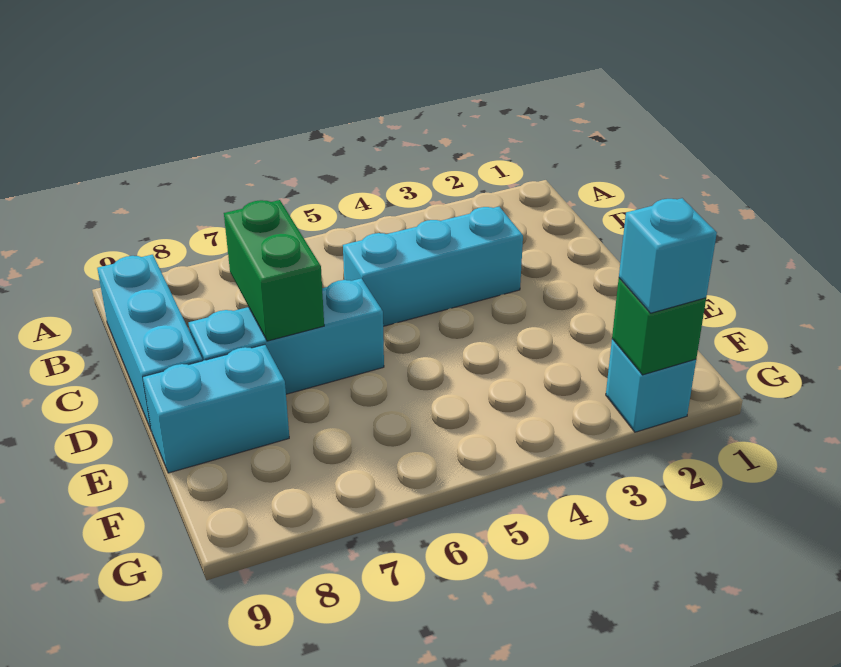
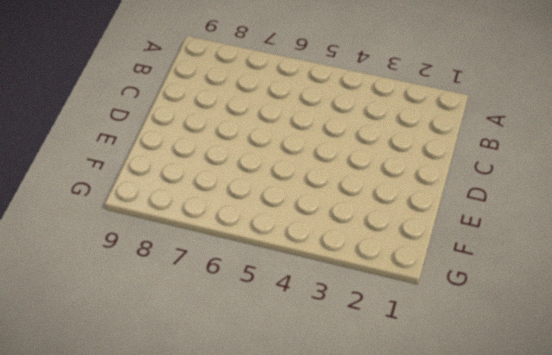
none -> cyan brick B9:D9 level 1
none -> cyan brick C3:C5 level 1

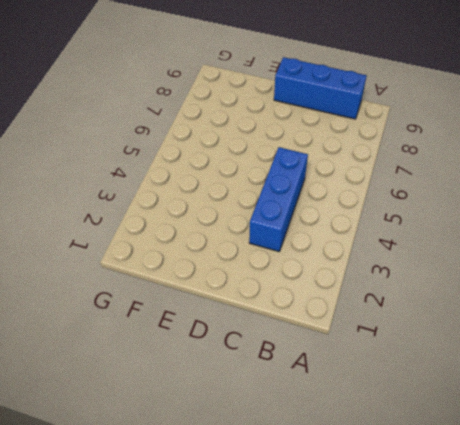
blue brick B9:D9 level 1 -> cyan brick B9:D9 level 1
blue brick C3:C5 level 1 -> cyan brick C3:C5 level 1
none -> cyan brick D6:D8 level 1
none -> cyan brick E8:E9 level 1

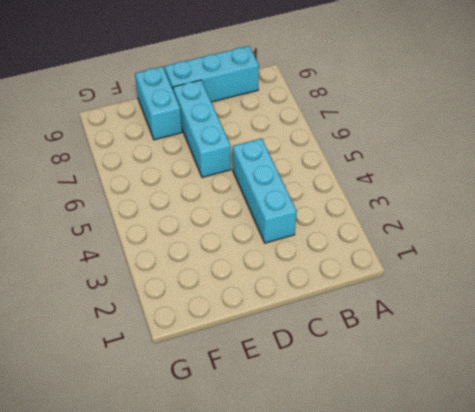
none -> cyan brick G2 level 1
none -> green brick C7:D7 level 2

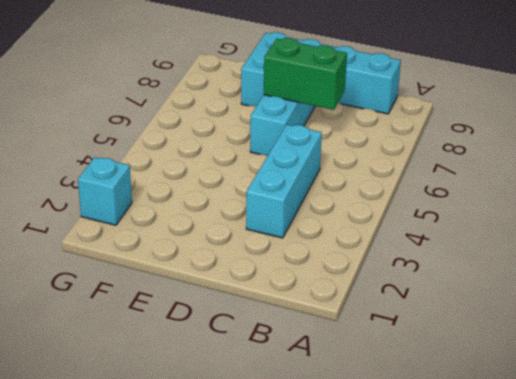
none -> green brick G2 level 2
none -> cyan brick G2 level 3

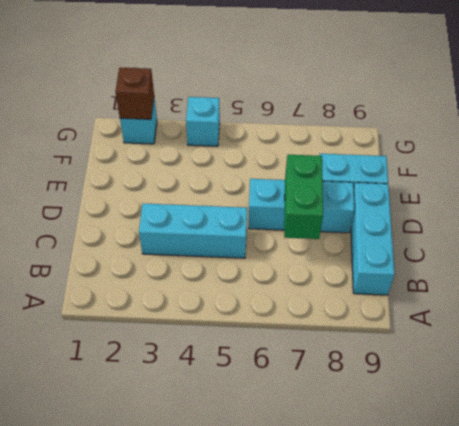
brown brick G2 level 2 -> green brick G2 level 2
cyan brick G4 level 1 -> cyan brick G2 level 3

